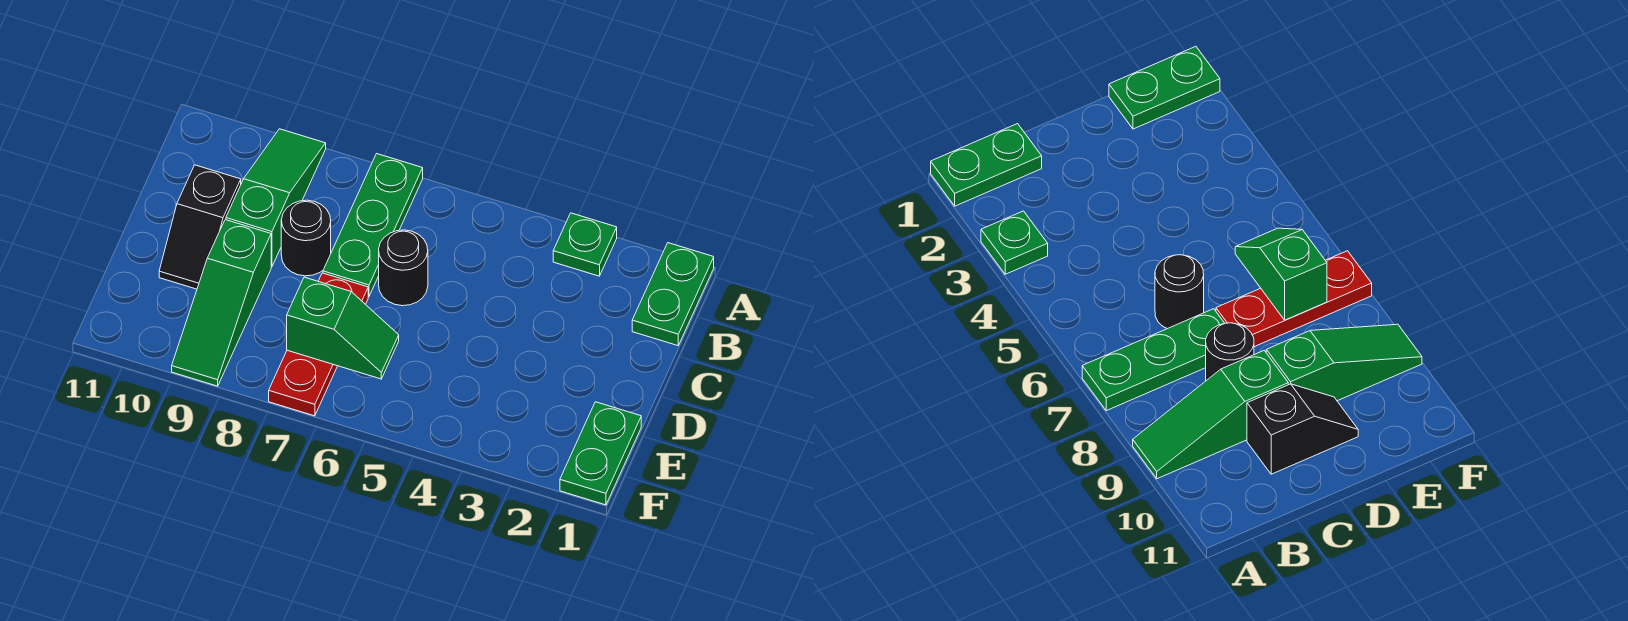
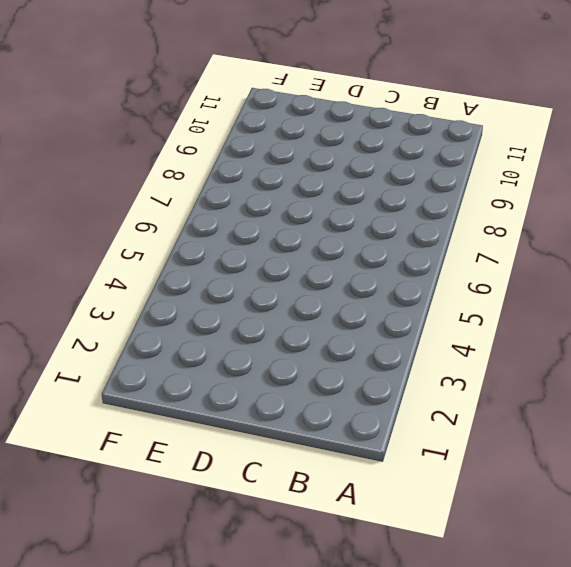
none -> green plate A1:B1 level 1
none -> green plate A3 level 1

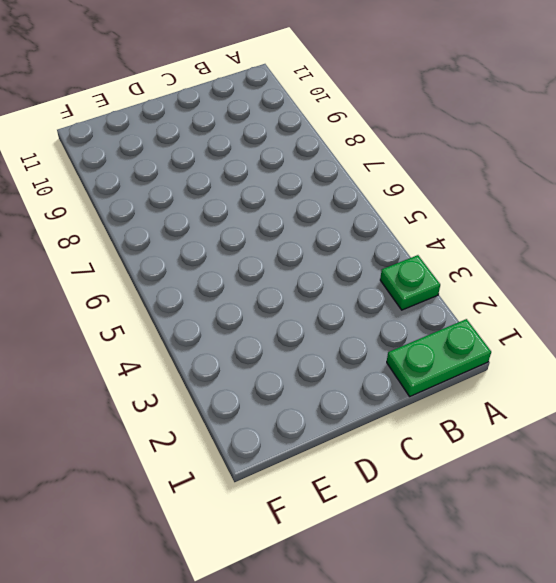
none -> green plate A7:C7 level 1
none -> green slope A9:C9 level 1 top C

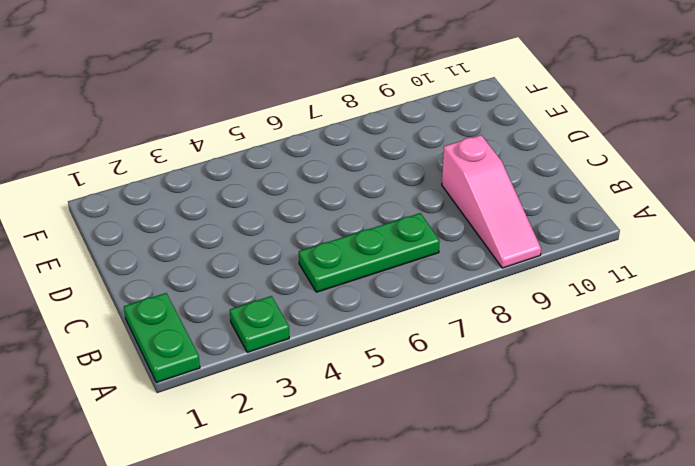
pink slope A9:C9 level 1 top C -> green slope A9:C9 level 1 top C
green plate B5:B7 level 1 -> green plate A7:C7 level 1
none -> black round brick C6 level 1
none -> black round brick C8 level 1

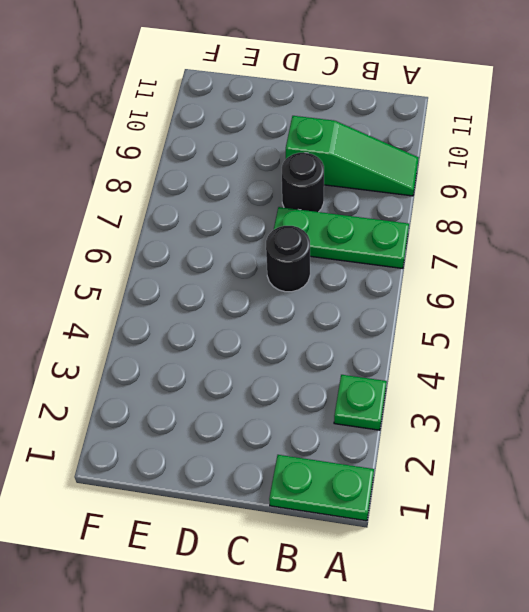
none -> black slope C10:D10 level 1 top C
none -> red plate D7:F7 level 1

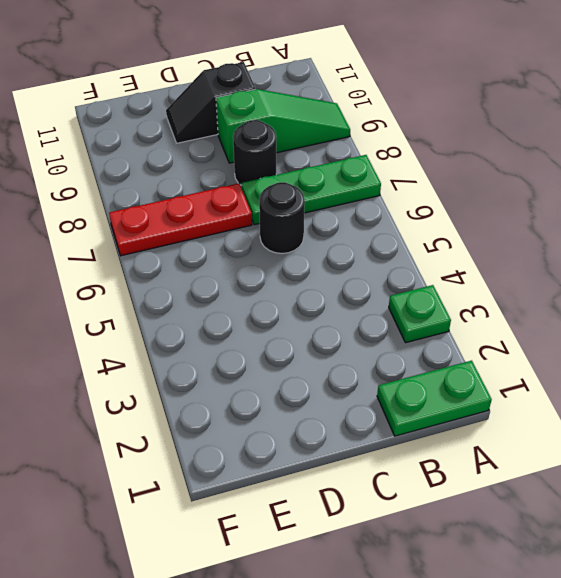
none -> green slope D9:F9 level 1 top D
none -> green plate E1:F1 level 1

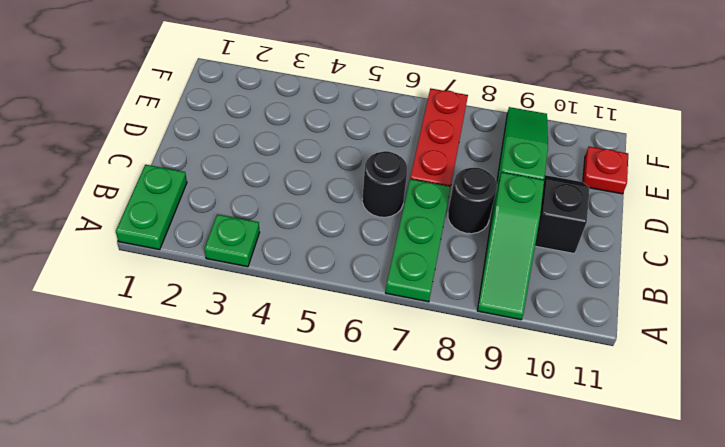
red plate E11 level 1 -> none
none -> green plate E1:F1 level 1
none -> green slope E6:E7 level 2 top 7

